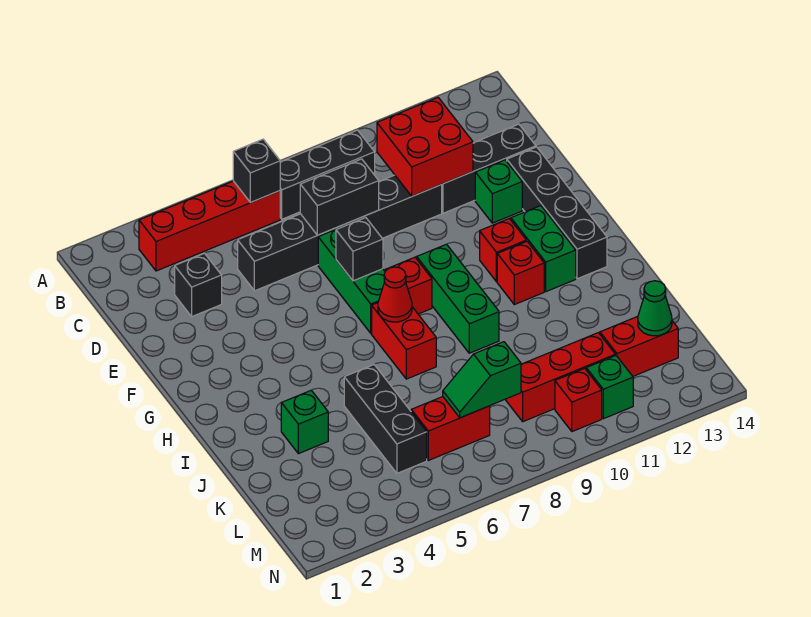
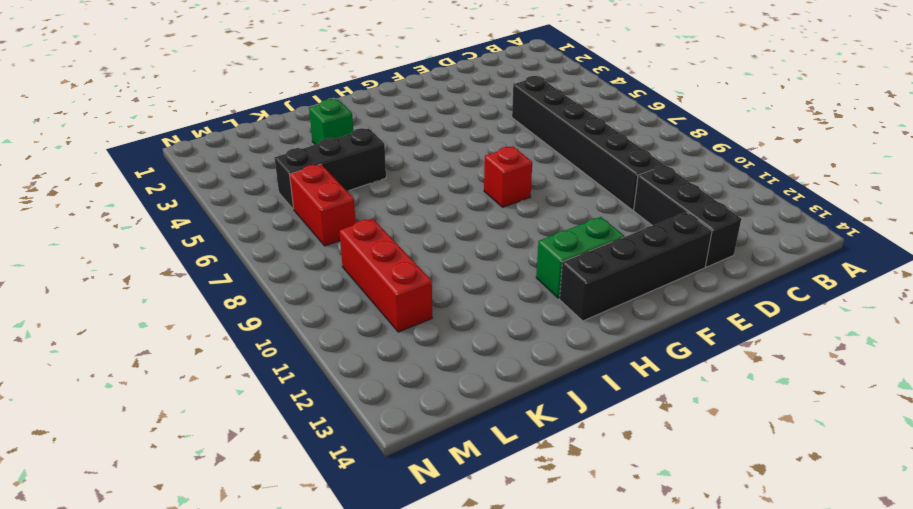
none -> red brick B3:B6 level 1
none -> black brick B7:B9 level 1
none -> black brick D3 level 1

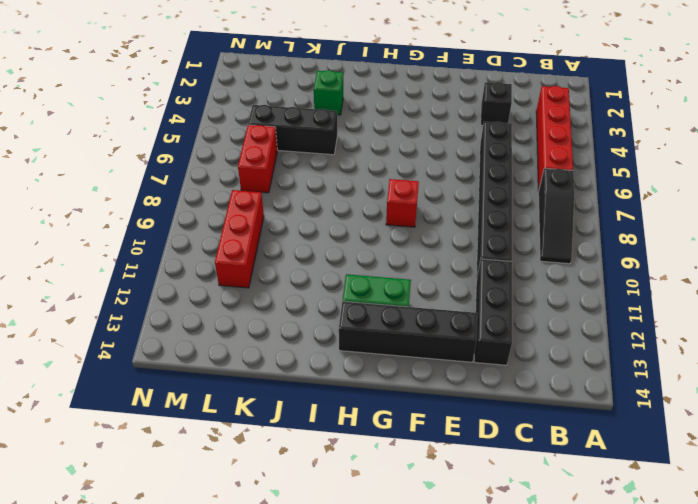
black slope B7:B9 level 1 top 7 -> black brick B7:B9 level 1
none -> green brick E7:G7 level 1
none -> green brick E12 level 1
none -> green brick G9:I9 level 1

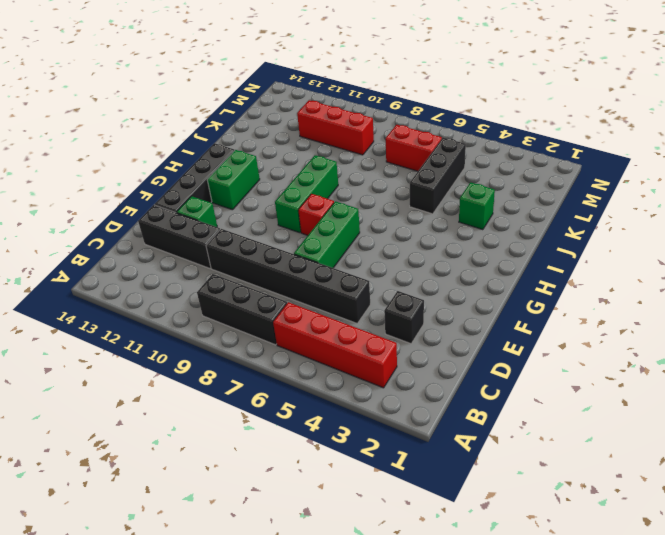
none -> red brick G11 level 1
none -> red brick H7:I7 level 1
none -> red brick H11 level 1

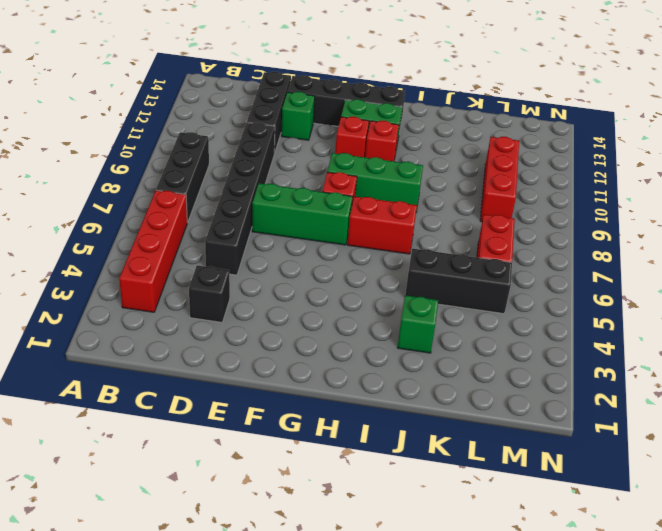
none -> red brick L12:L13 level 1
none -> red brick M10 level 1
none -> green brick M11 level 1

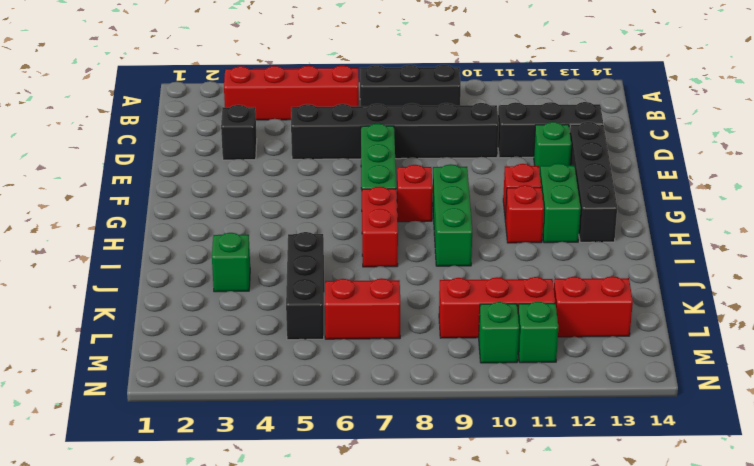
green brick M10 level 1 -> red brick M10 level 1
none -> black brick B6 level 2
none -> red brick C10:D11 level 2
none -> black brick D7:D8 level 2

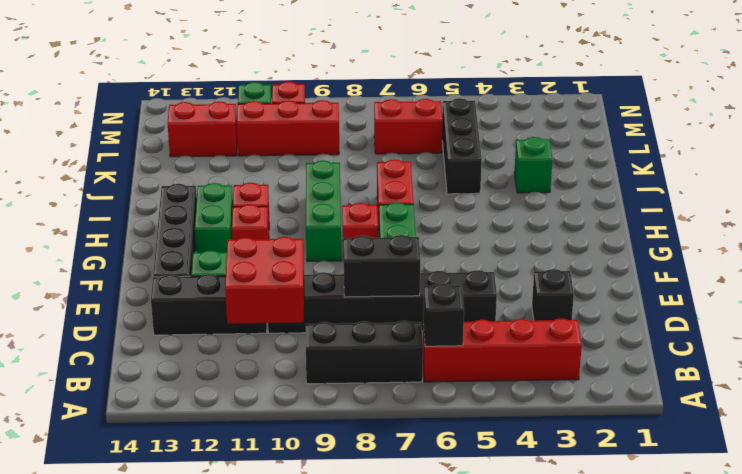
none -> black brick F7 level 2
none -> red cone H7 level 2
none -> green slope L7:L8 level 2 top 8

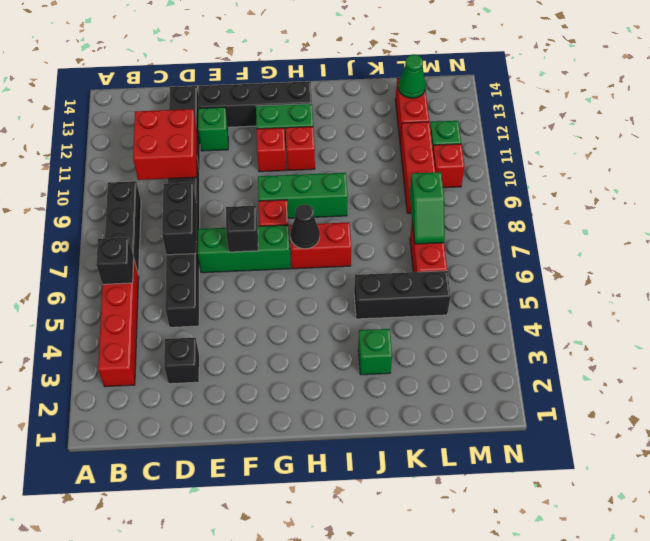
black cone H7 level 2 -> red cone H7 level 2

